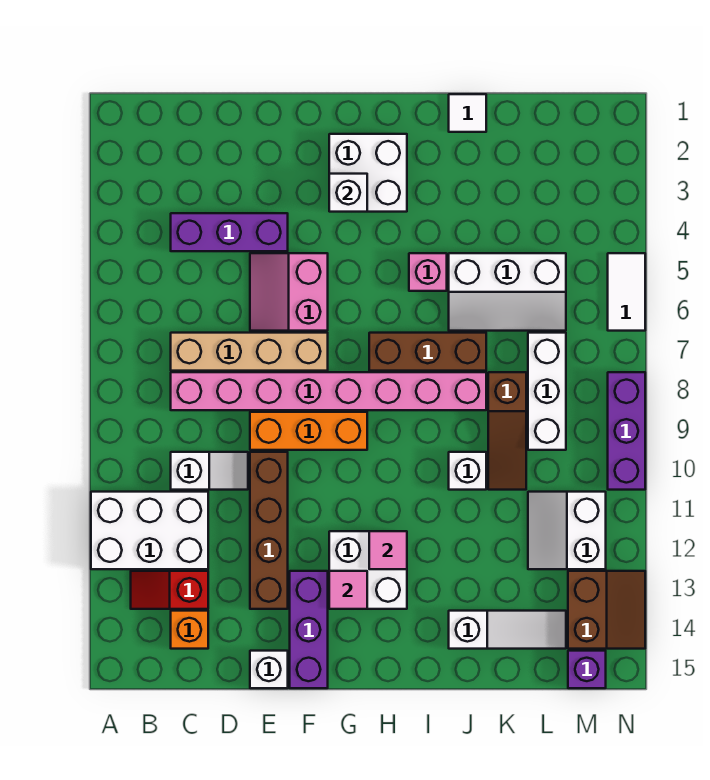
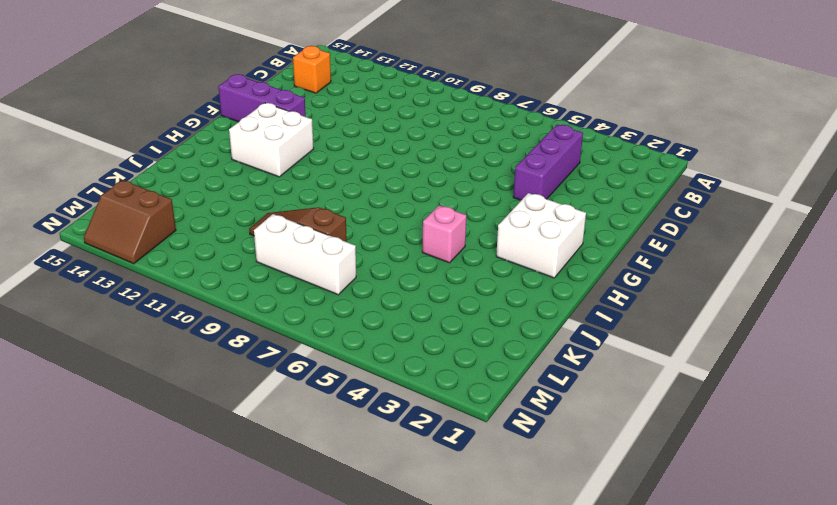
none -> white brick A11:C12 level 1
none -> red slope B13:C13 level 1 top C
none -> tan brick C7:F7 level 1
none -> pink brick C8:J8 level 1

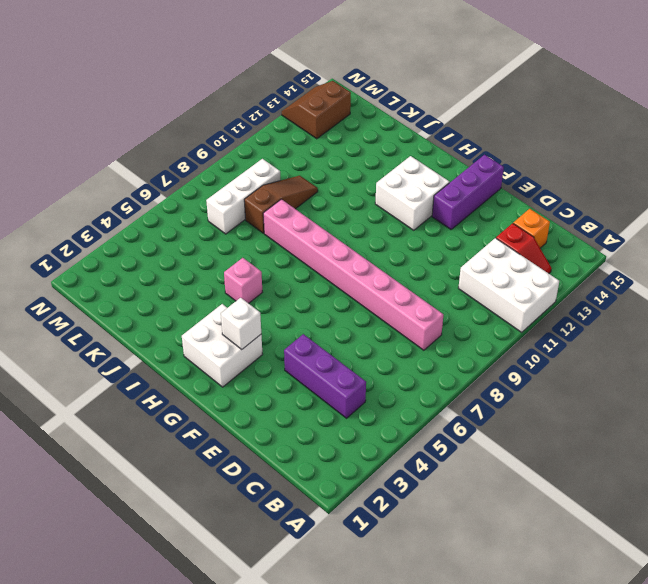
none -> tan brick C7:F7 level 1
none -> white slope C10:D10 level 1 top C
none -> pink slope E5:F6 level 1 top F
none -> orange brick E9:G9 level 1

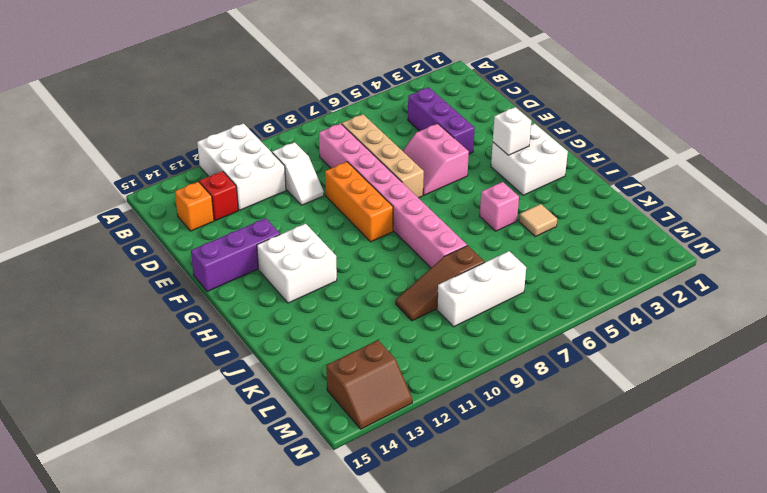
pink slope E5:F6 level 1 top 5 -> pink slope E5:F6 level 1 top F
tan tile J4 level 1 -> none
none -> brown brick E10:E13 level 1
none -> white brick E15 level 1
none -> brown brick H7:J7 level 1
none -> white tile J1 level 1

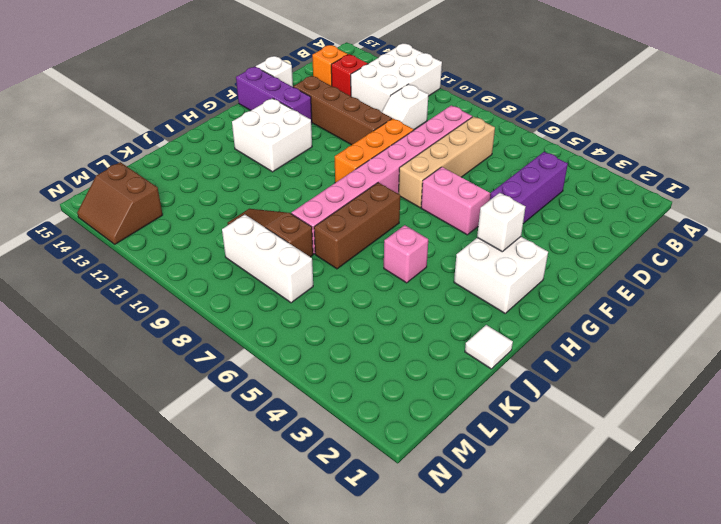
none -> white slope J5:L6 level 1 top 5
none -> white brick J10 level 1
none -> white slope J14:L14 level 1 top J
none -> white slope L11:M12 level 1 top M

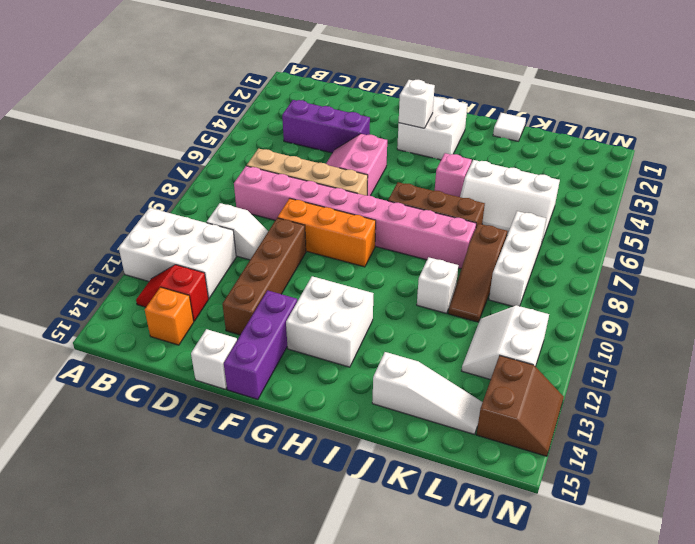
none -> purple brick M15 level 1
none -> white tile N5:N6 level 1
none -> purple brick N8:N10 level 1
none -> pink tile G13 level 2

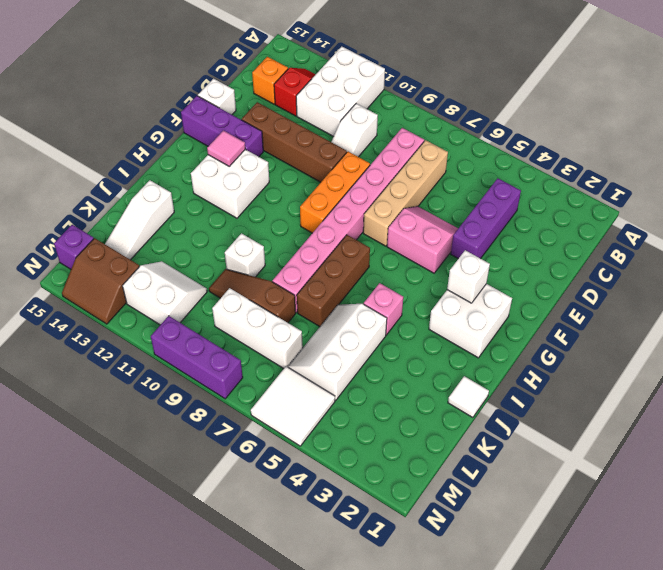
white tile M5:N6 level 1 -> white tile N5:N6 level 1
none -> pink tile H12 level 2

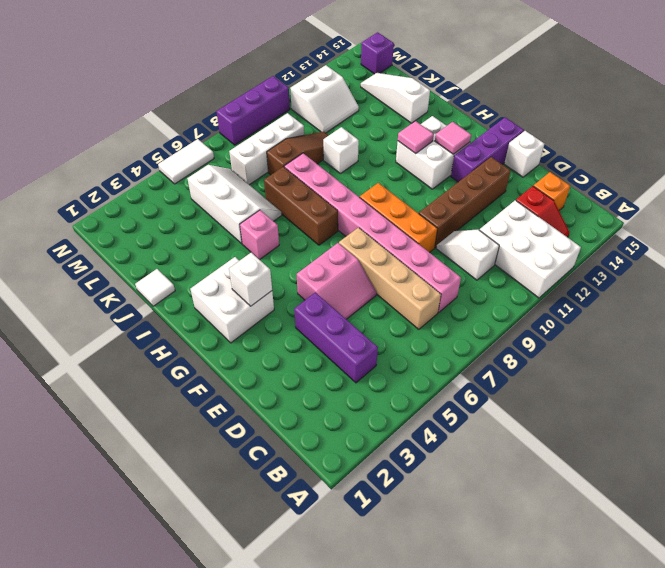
none -> brown slope M13:N14 level 1 top M

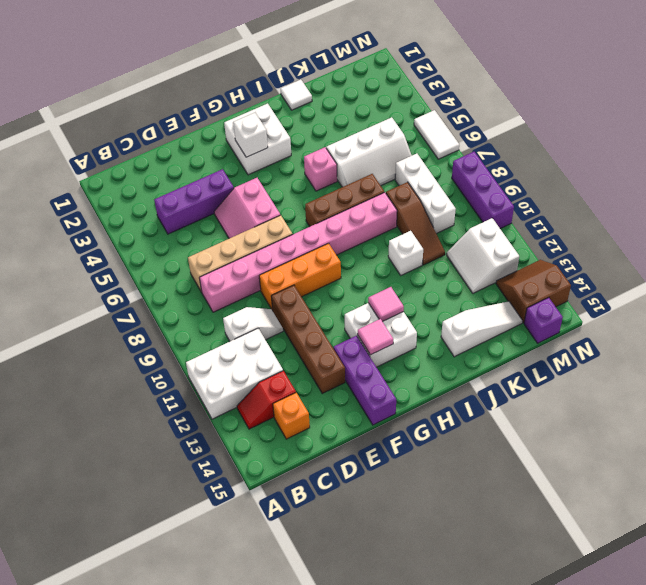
brown slope M13:N14 level 1 top 14 -> brown slope M13:N14 level 1 top M
none -> white brick E15 level 1

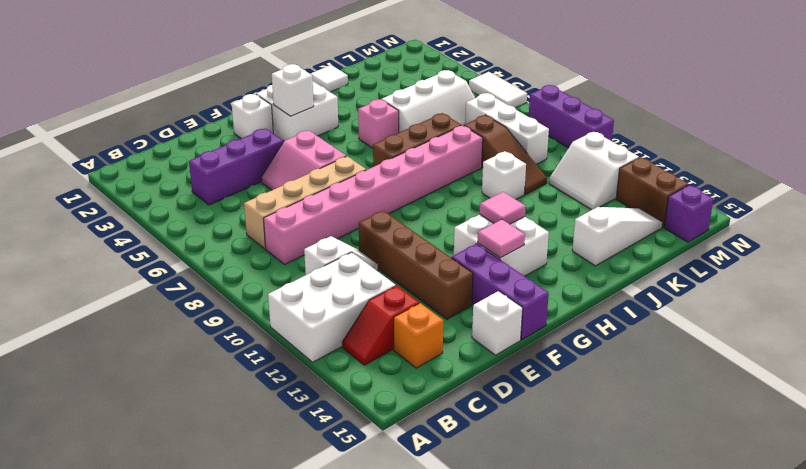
white brick F2 level 1 -> none
none -> orange brick E9:G9 level 1

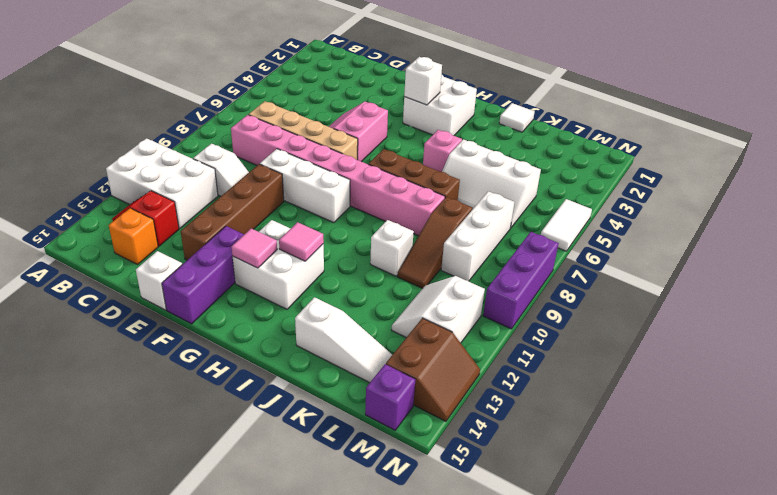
white brick E9:G9 level 1 -> orange brick E9:G9 level 1
none -> purple brick C4:E4 level 1

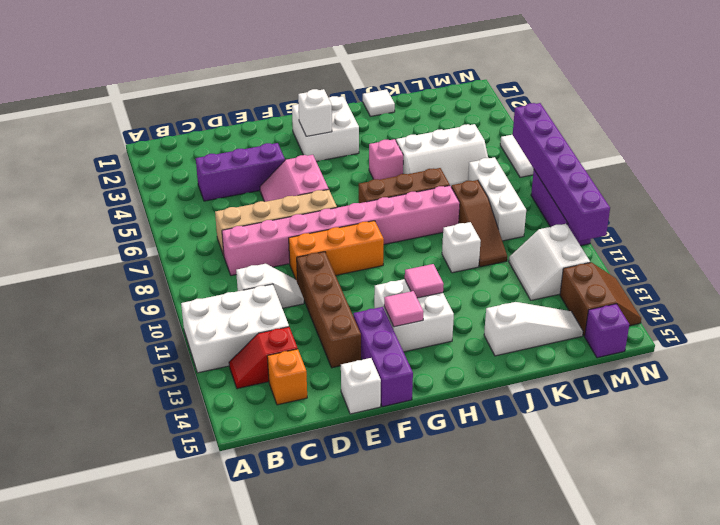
purple brick N6:N11 level 2 -> none

